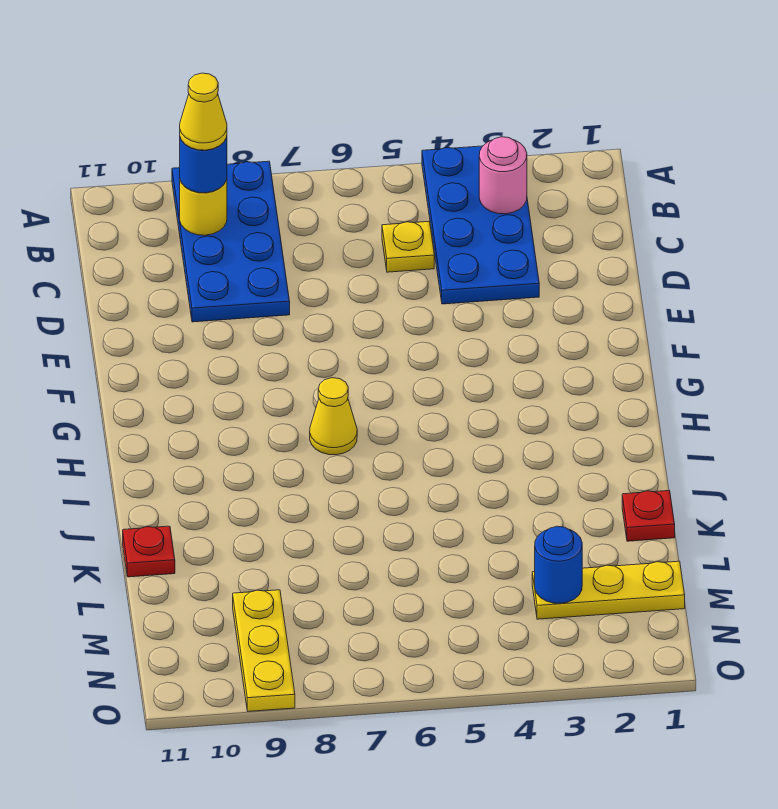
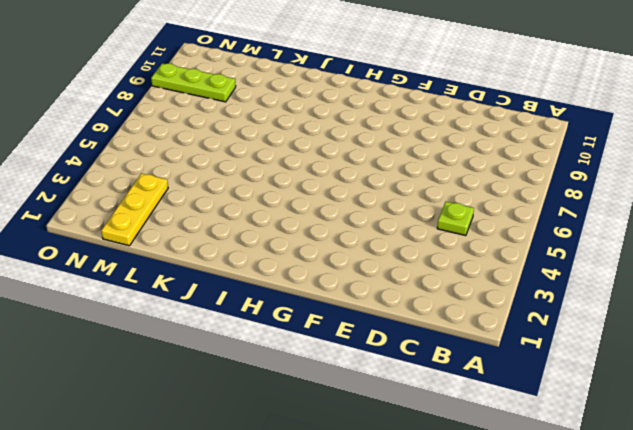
lime plate C5 level 1 -> yellow plate C5 level 1
lime plate M9:O9 level 1 -> yellow plate M9:O9 level 1
none -> blue plate A3:D4 level 1
none -> blue plate A8:D9 level 1
none -> yellow cone H7 level 1

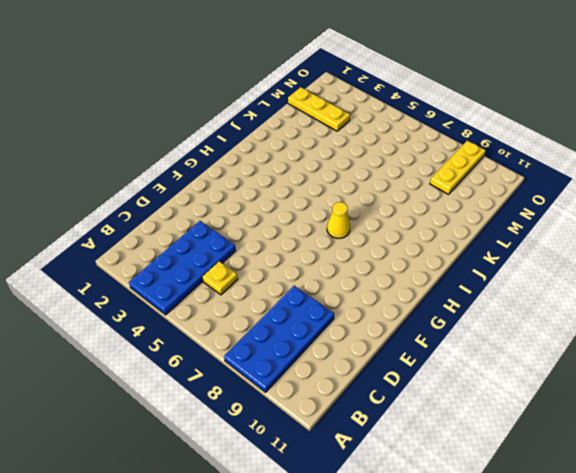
none -> red plate K1 level 1
none -> red plate K11 level 1
none -> pink round brick B3 level 2

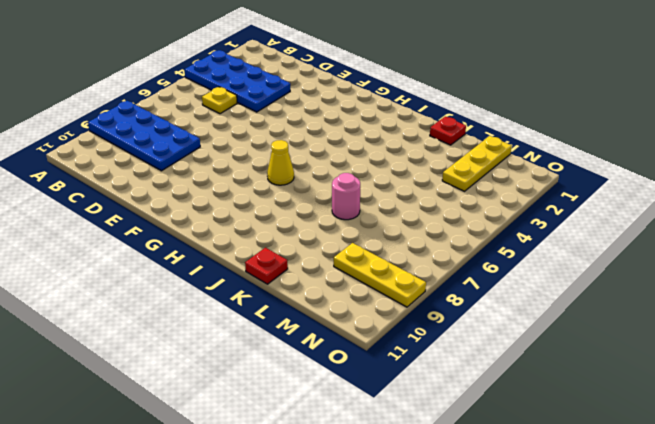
pink round brick K7 level 1 -> pink round brick B3 level 2
none -> yellow round brick B9 level 2
none -> blue round brick M3 level 2
none -> blue round brick B9 level 3

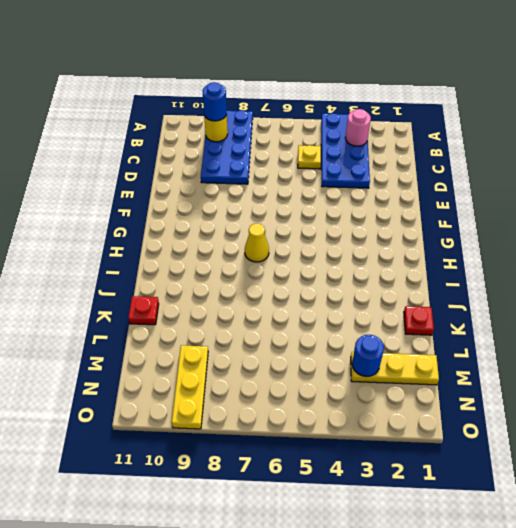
none -> yellow cone B9 level 4

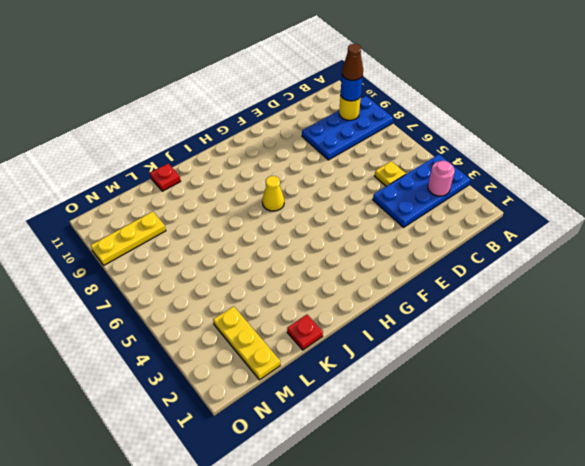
brown cone B9 level 4 -> yellow cone B9 level 4
none -> blue round brick M3 level 2

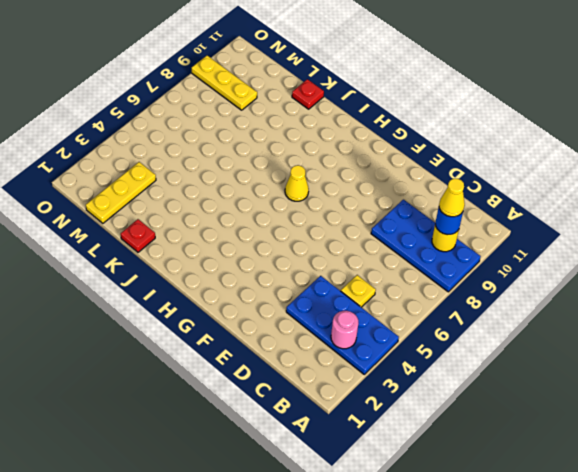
none -> blue round brick M3 level 2

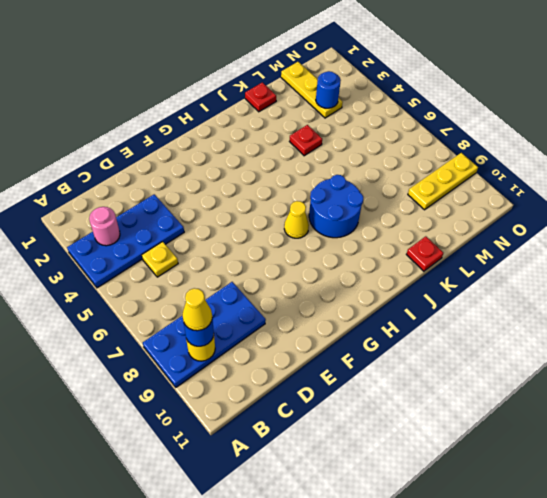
blue round brick I7:J8 level 1 -> none
red plate K4 level 1 -> none

